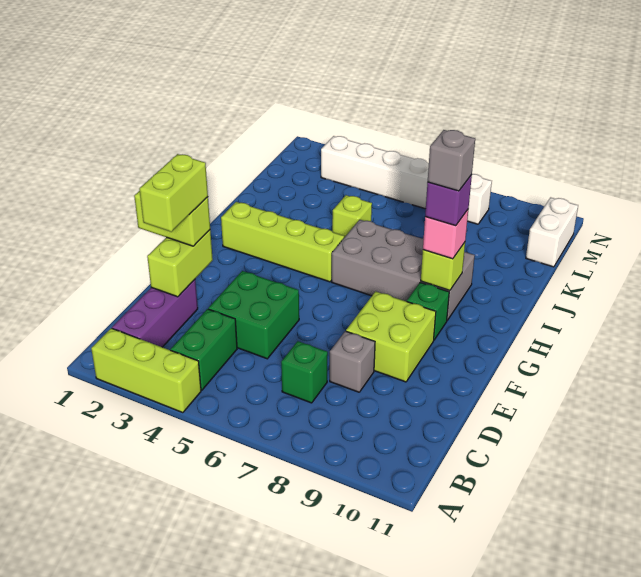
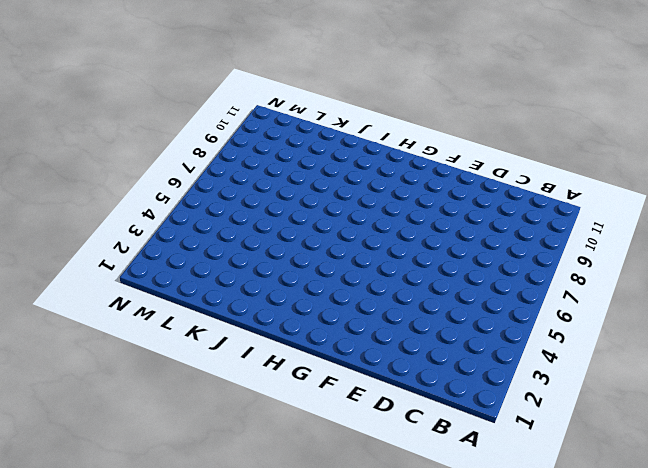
none -> lime brick A2:A4 level 1
none -> purple brick B2:D2 level 1
none -> green brick B4:C4 level 1

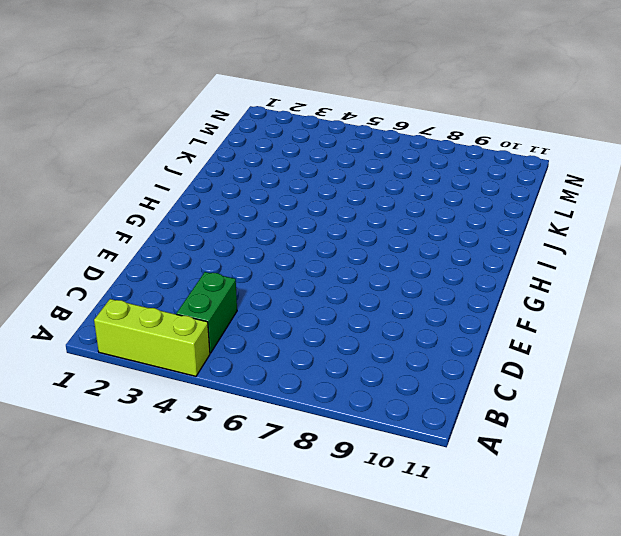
none -> purple brick B2:D2 level 1
none -> green brick C7 level 1
none -> green brick D4:E5 level 1

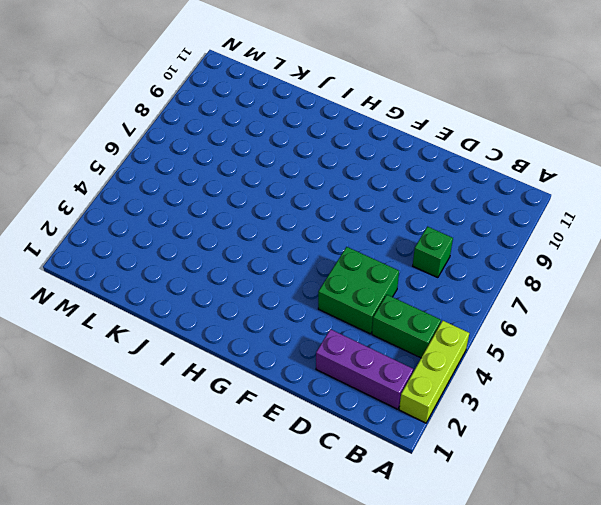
none -> grey brick D8 level 1
none -> lime brick E8:F9 level 1
none -> green brick G9 level 1

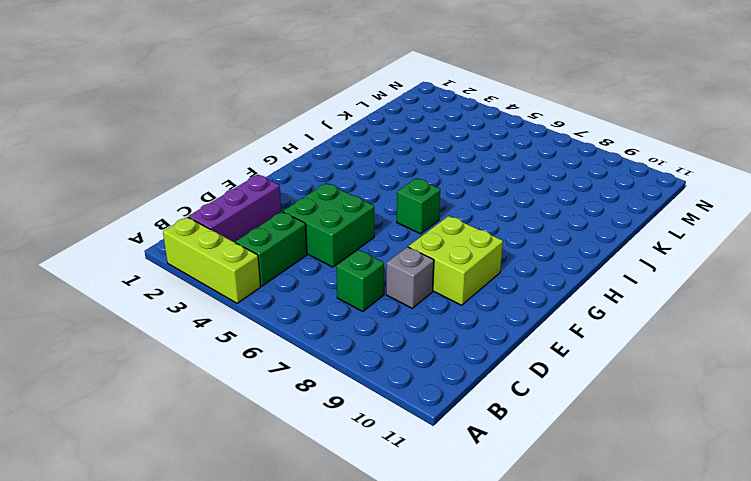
green brick G6 level 1 -> green brick G9 level 1
none -> lime brick H2:H5 level 1
none -> grey brick H6:I9 level 1
none -> lime brick J5 level 1

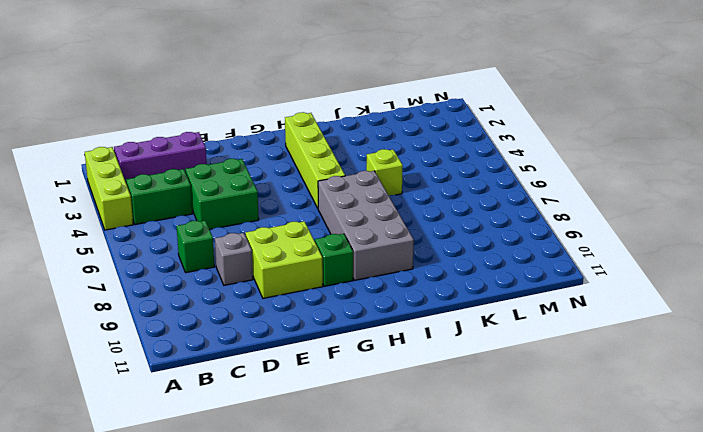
none -> white brick L11:M11 level 1
none -> white brick M3:M8 level 1
none -> lime brick D2:E2 level 2

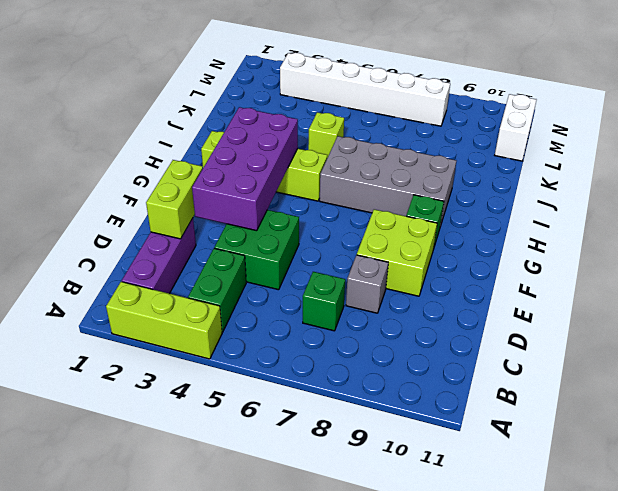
purple brick E3:H4 level 2 -> none
none -> lime brick H9 level 2
none -> lime brick E1:E2 level 3
none -> pink brick H9 level 3

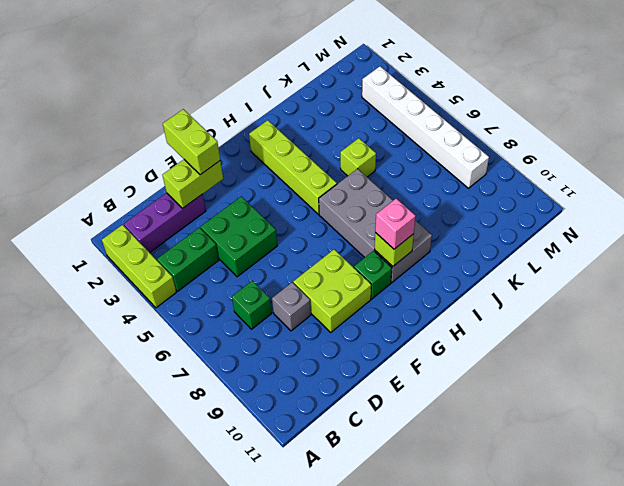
none -> white brick L11:M11 level 1
none -> lime brick D2:E2 level 4
none -> purple brick H9 level 4

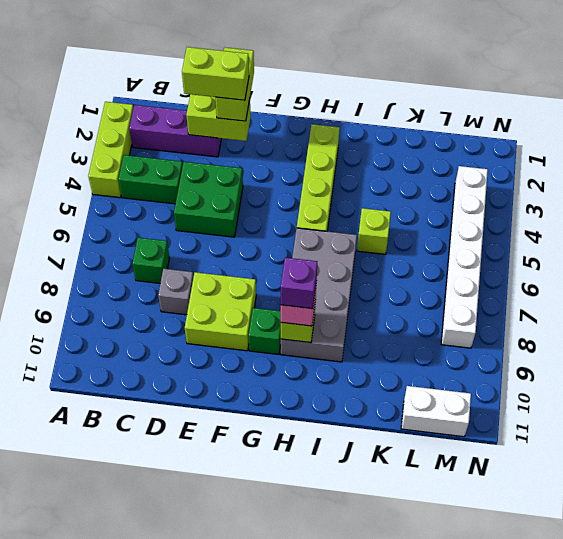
none -> grey brick H9 level 5

